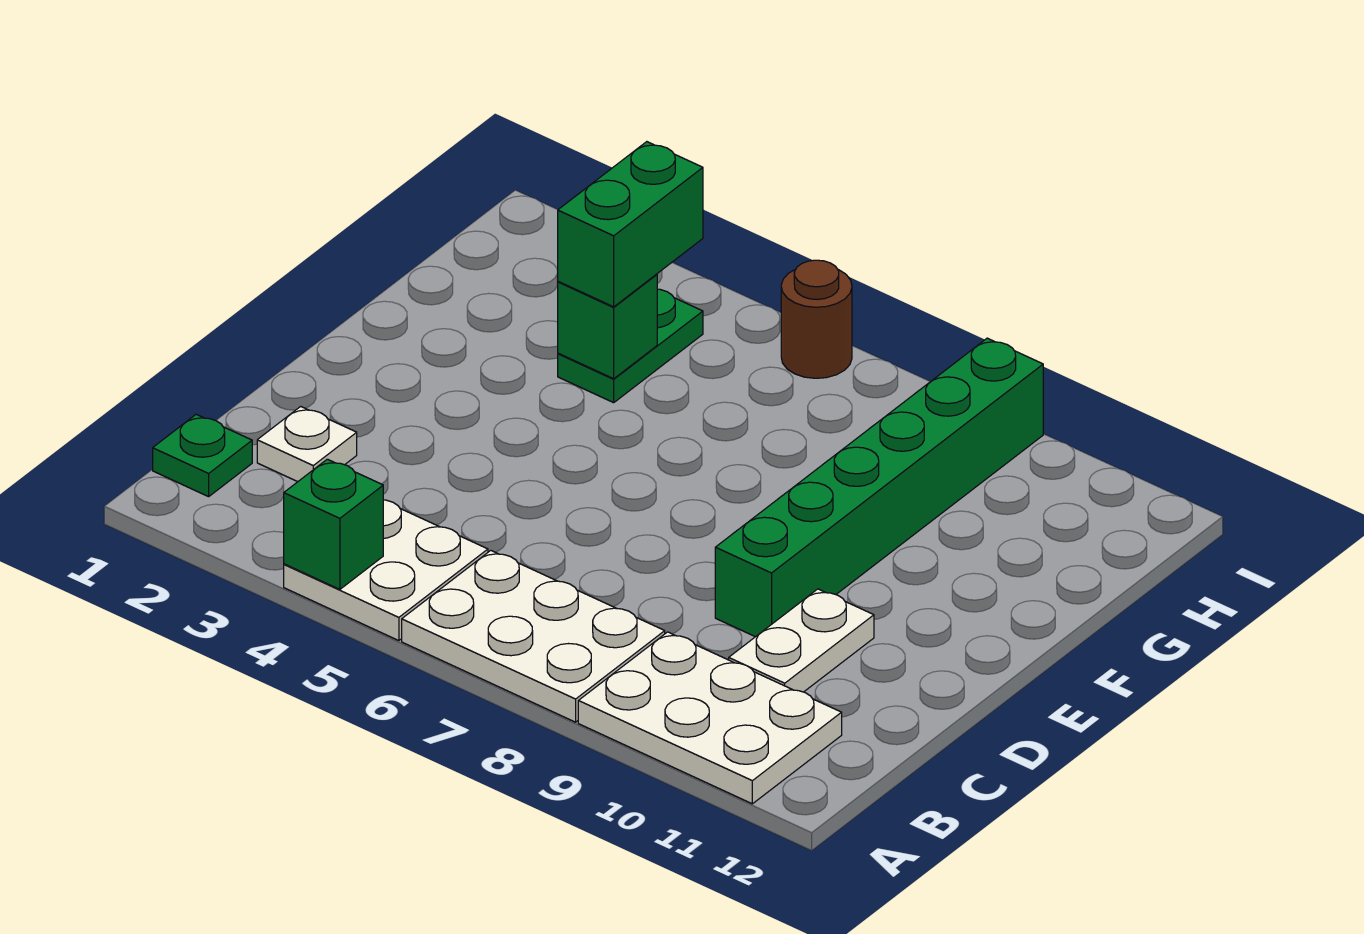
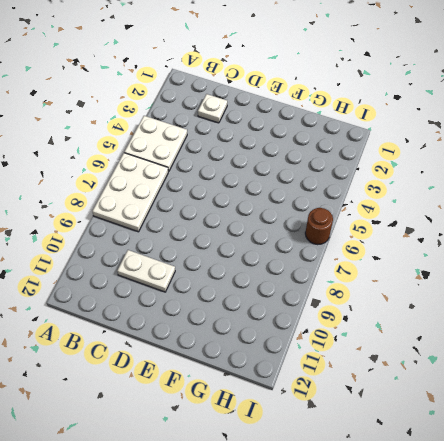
none -> white plate A9:B11 level 1
none -> green plate B1 level 1
none -> green brick D9:I9 level 1

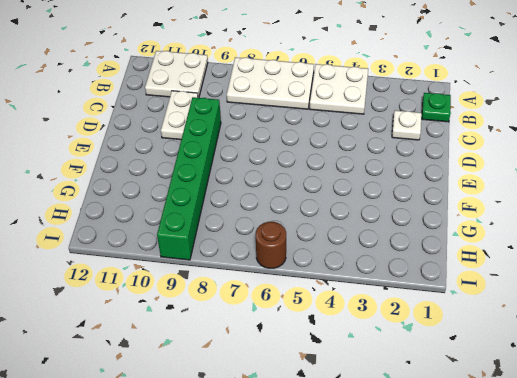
white plate A10:B11 level 1 -> white plate A9:B11 level 1
none -> green plate G4:H4 level 1
none -> green brick A4 level 2
none -> green brick G4 level 2

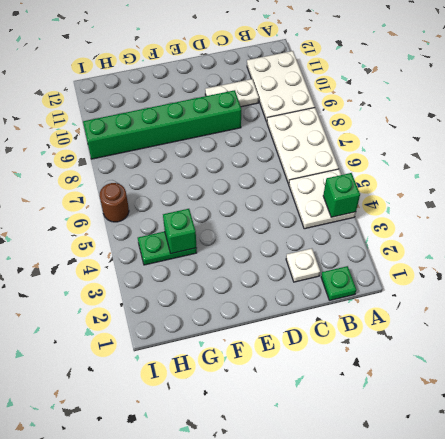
none -> green brick G4:H4 level 3

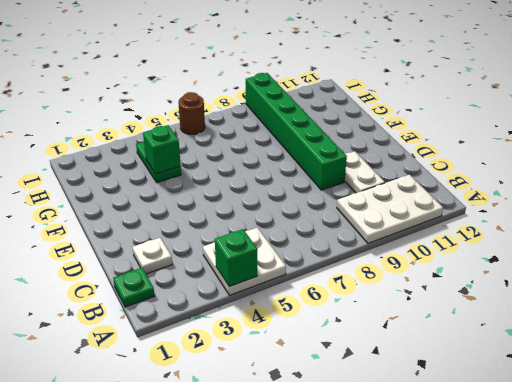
none -> white plate A6:B8 level 1
none -> green brick G4:H4 level 3

